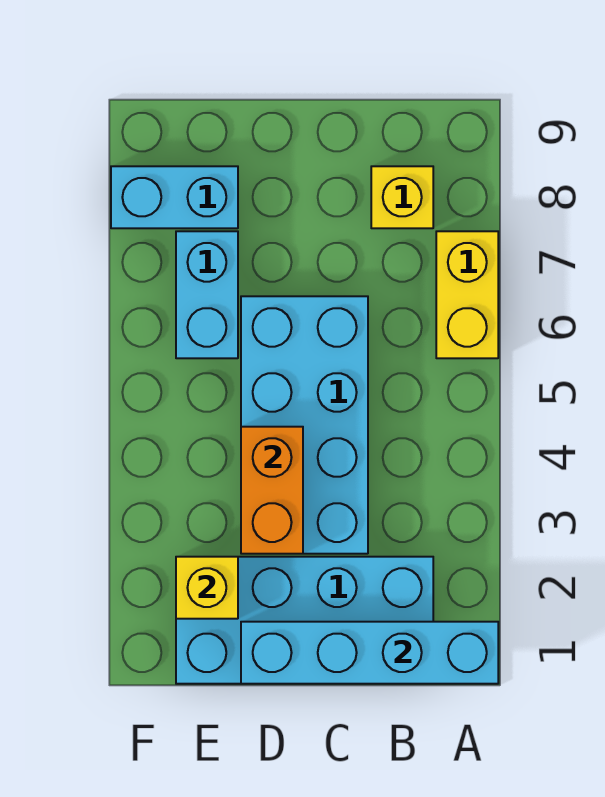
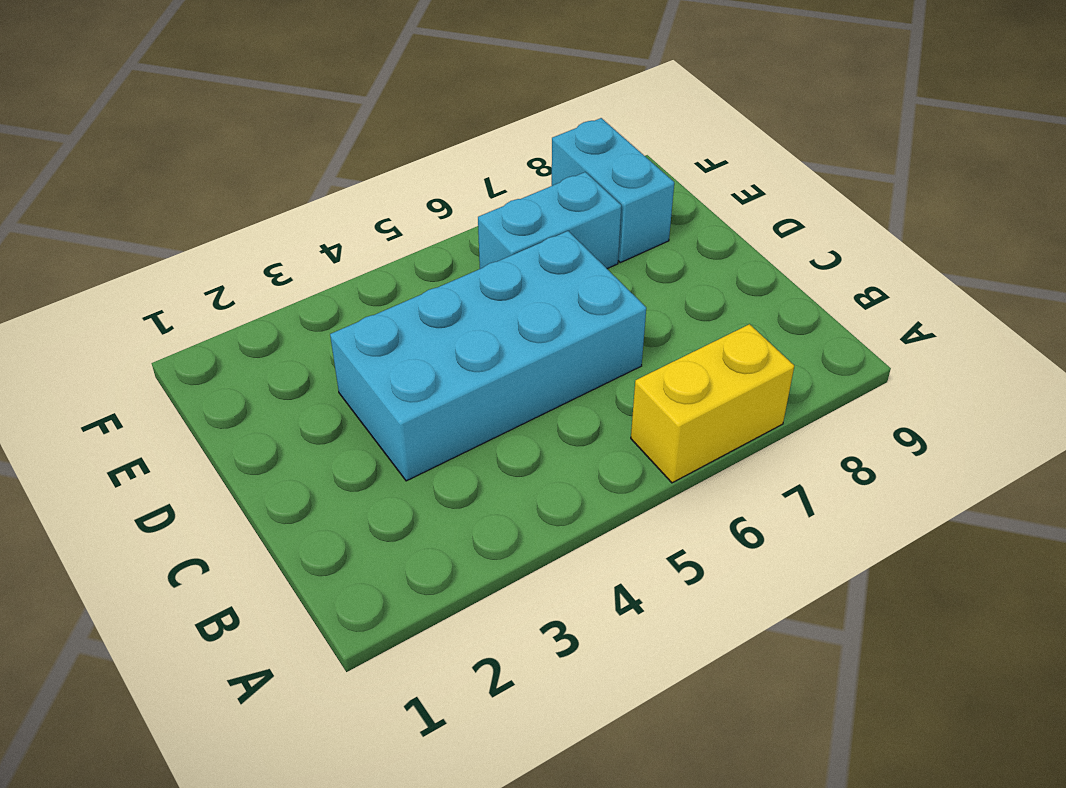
none -> cyan brick B1:E2 level 1
none -> yellow brick B8 level 1

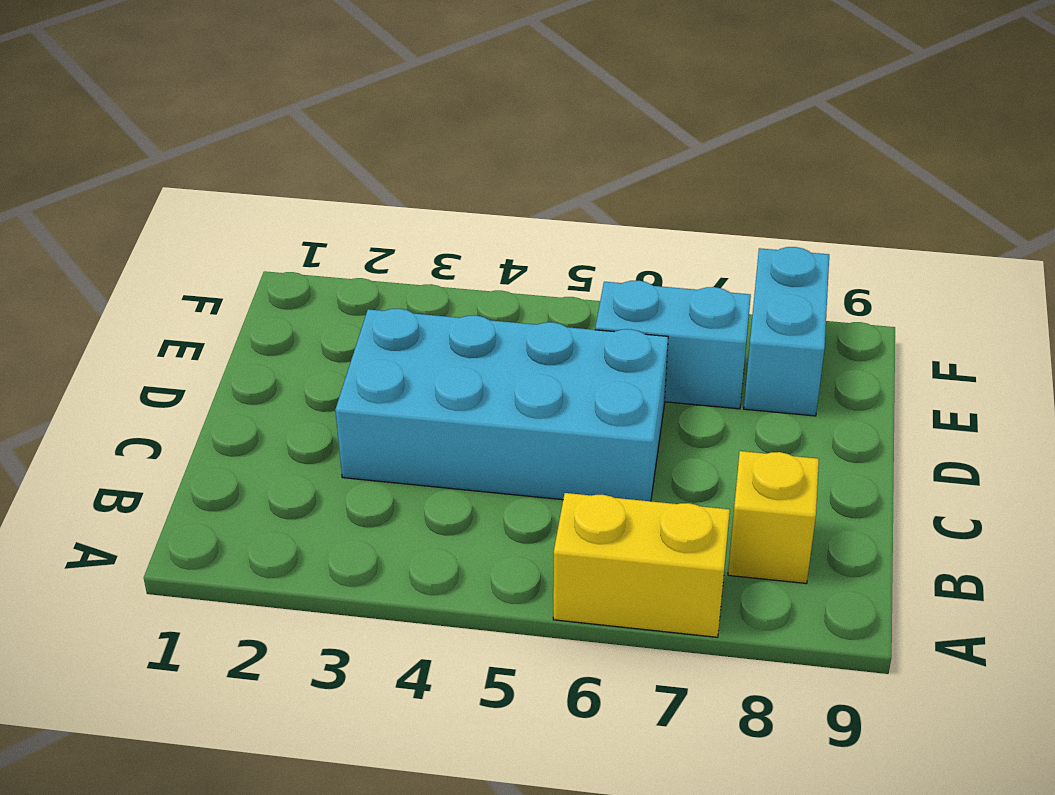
none -> cyan brick B1:E2 level 1
none -> cyan brick A1:D1 level 2

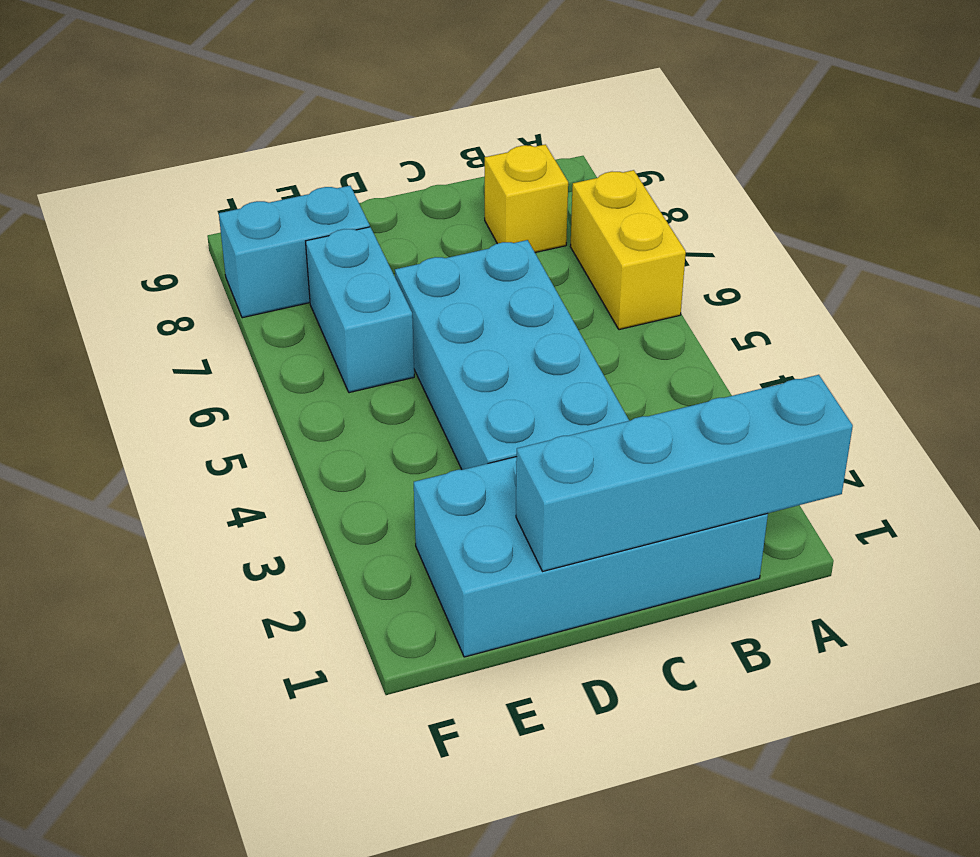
none -> orange brick D3:D4 level 2
none -> yellow brick E2 level 2

